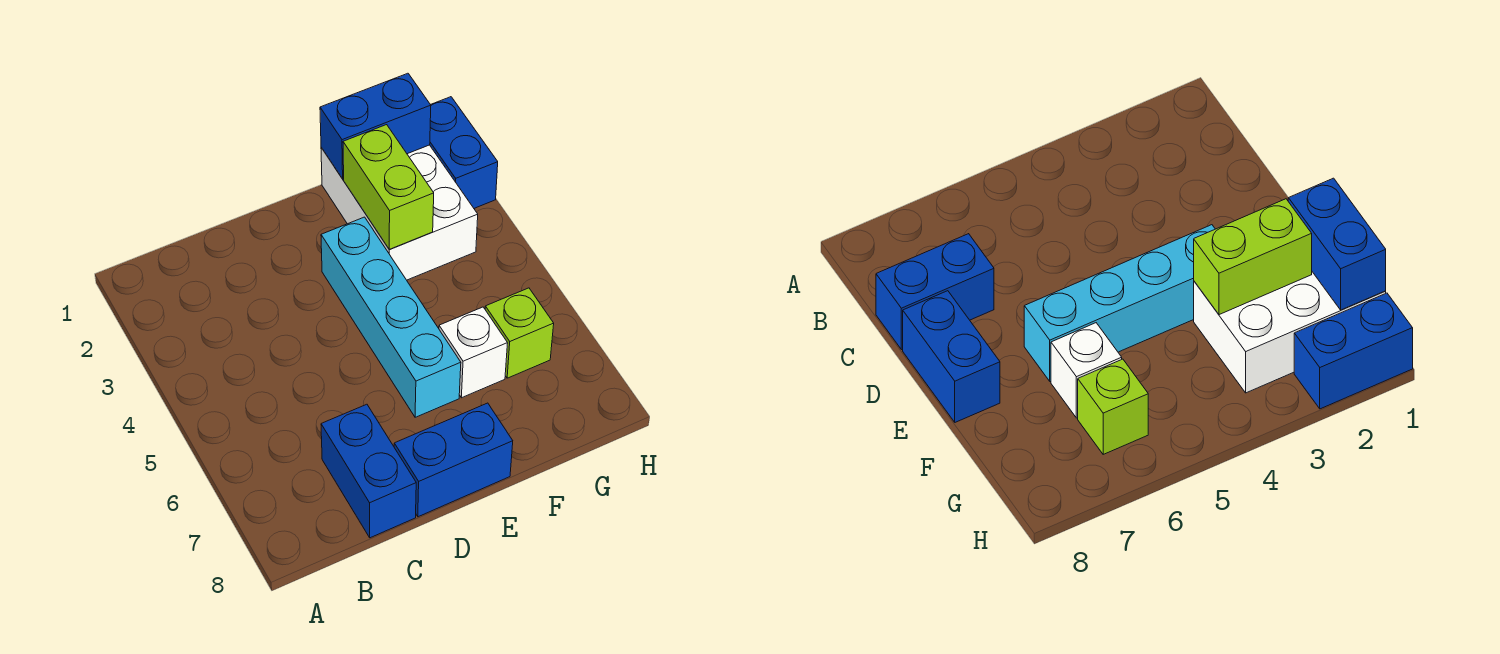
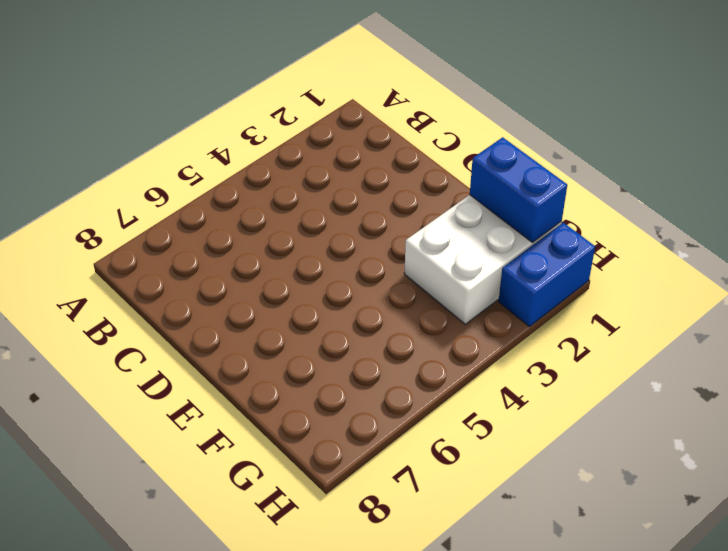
none -> blue brick C7:C8 level 1
none -> blue brick D8:E8 level 1

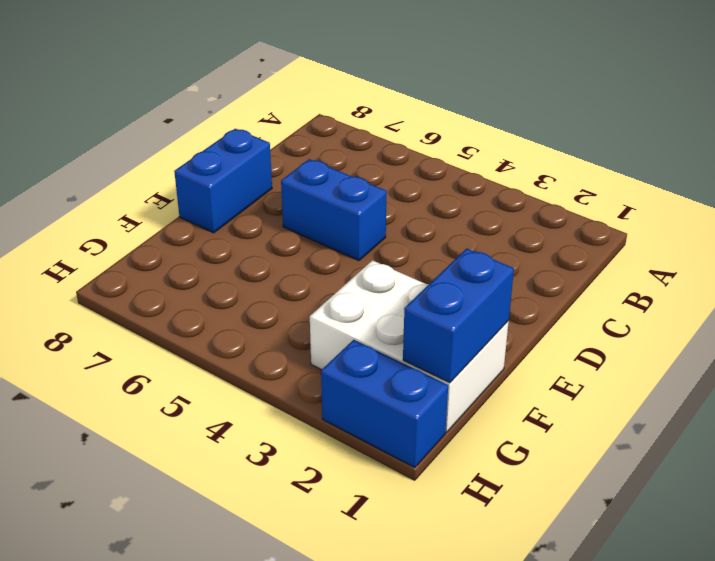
blue brick D5:D6 level 1 -> blue brick C7:C8 level 1
none -> cyan brick E3:E6 level 1
none -> white brick F6 level 1

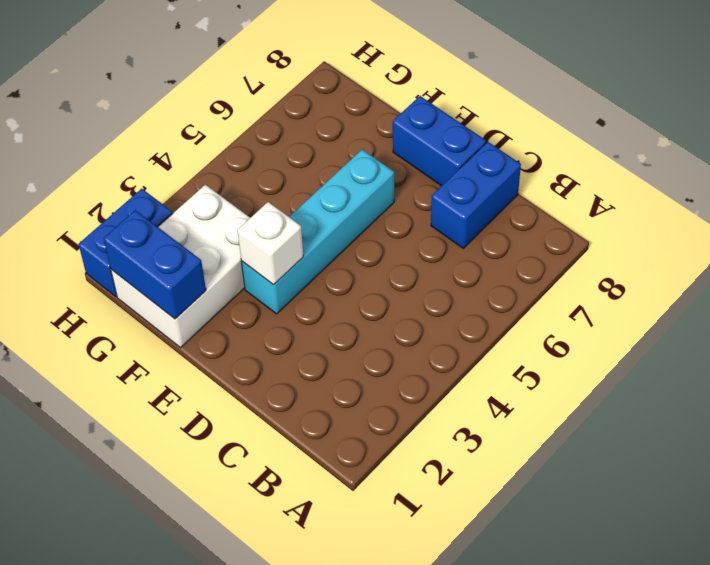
white brick E3 level 2 -> white brick F6 level 1
none -> lime brick G6 level 1
none -> lime brick F2:F3 level 2

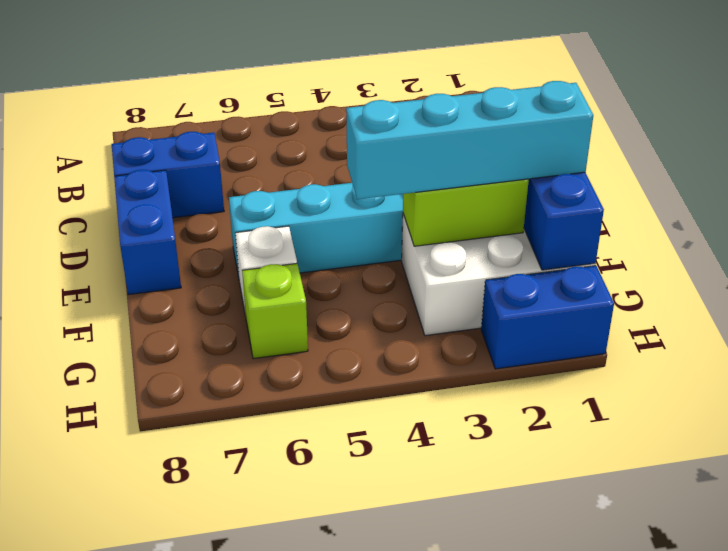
cyan brick F1:F4 level 3 -> none

